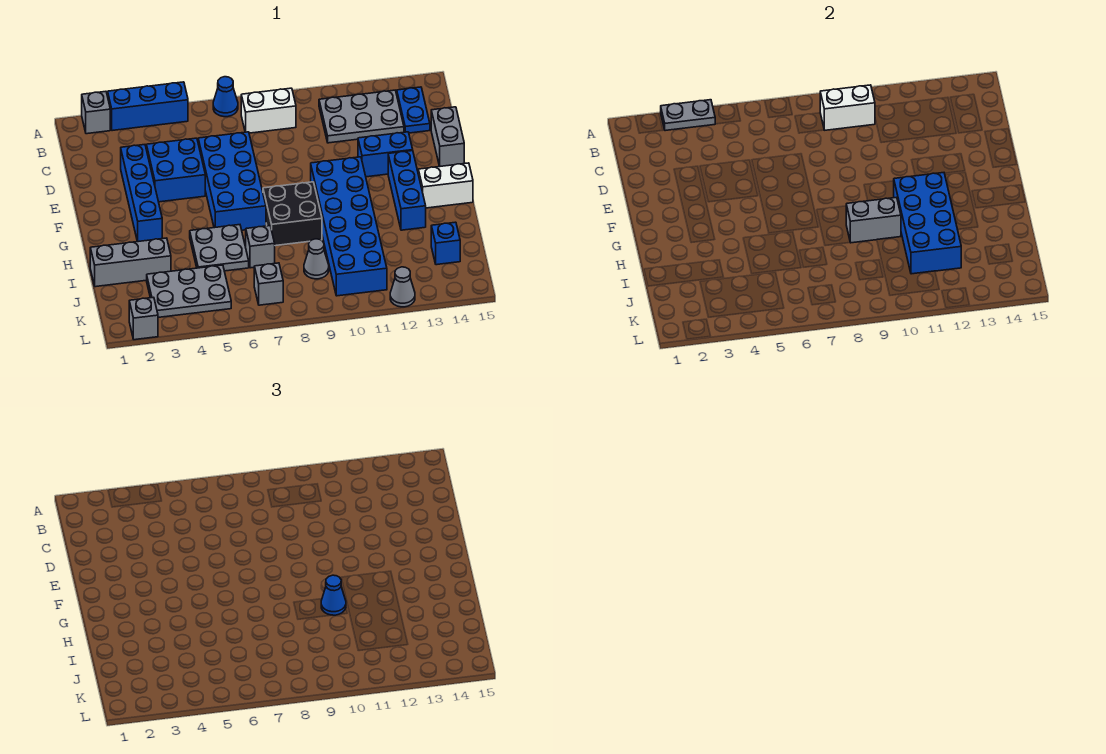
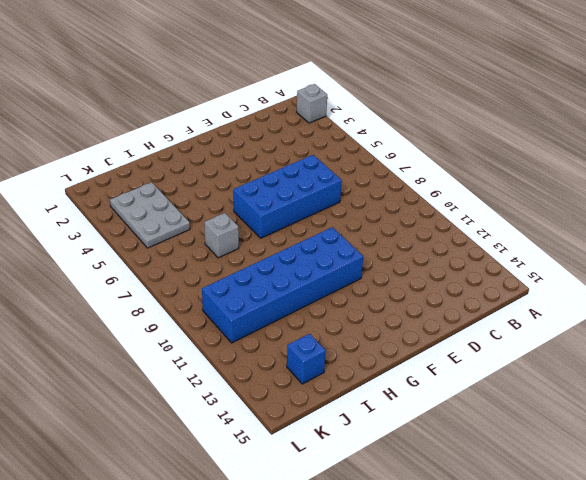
none -> blue brick A3:A5 level 1
none -> blue cone A7 level 1
none -> white brick B8:B9 level 1

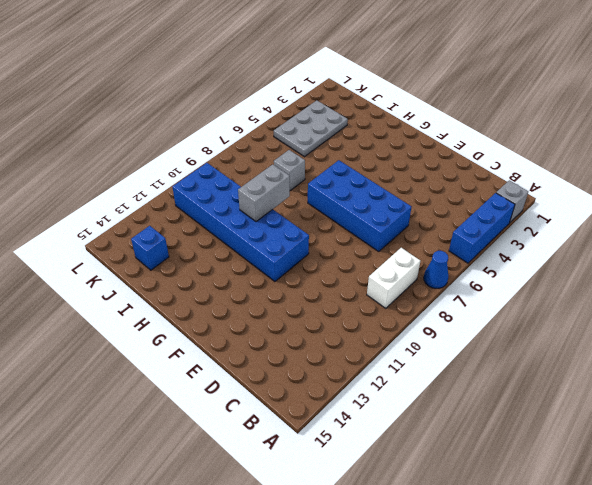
none -> grey plate B11:C13 level 1
none -> blue plate B14:C14 level 1
none -> blue brick D3:G3 level 1

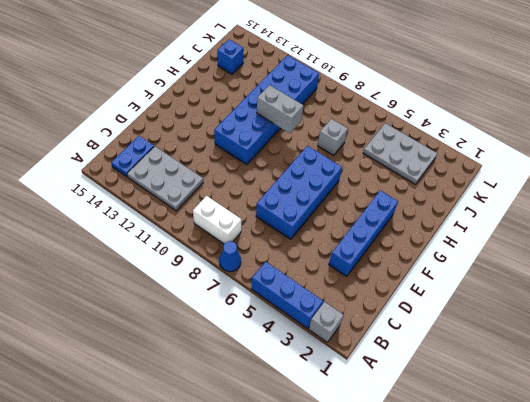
none -> blue brick D4:E5 level 1
none -> grey brick D15:E15 level 1
none -> blue brick E12:E13 level 1

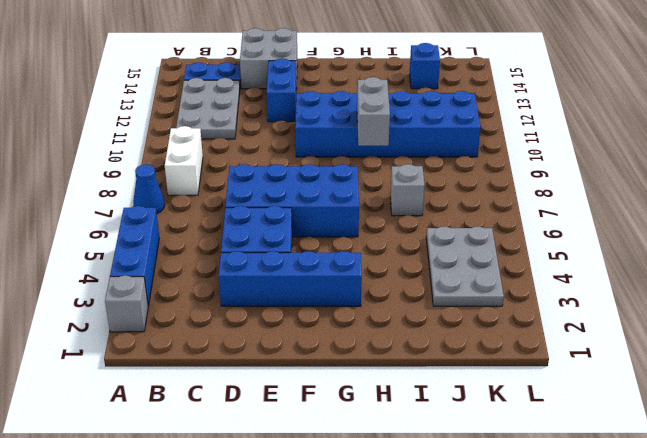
grey brick D14:E15 level 1 -> grey brick D15:E15 level 1
none -> blue brick F13:H13 level 1
none -> black brick G8:H9 level 1
none -> white brick G14:G15 level 1

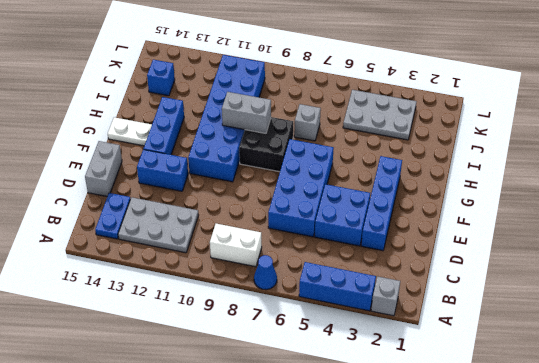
white plate G14:G15 level 1 -> white brick G14:G15 level 1
none -> grey plate H5:I6 level 1
none -> grey brick I1:I3 level 1
none -> grey cone J9 level 1

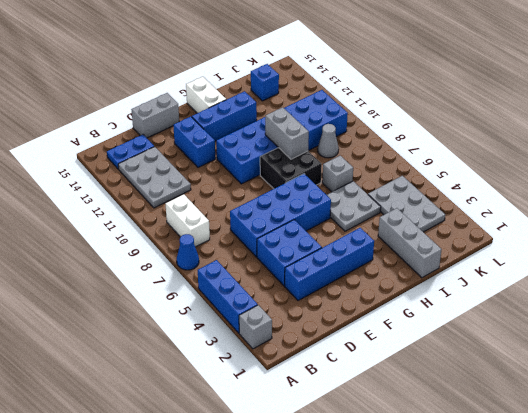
none -> grey brick K7 level 1
none -> grey brick L2 level 1
none -> grey cone L12 level 1

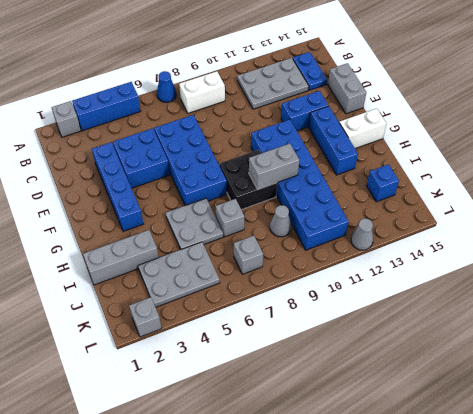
none -> grey plate A3:A4 level 2
none -> white brick B9:B10 level 2
none -> blue brick G11:J12 level 2

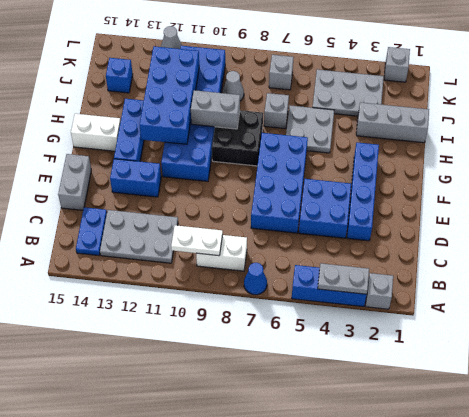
white plate B9:B10 level 2 -> white brick B9:B10 level 2
none -> blue cone H10 level 3

